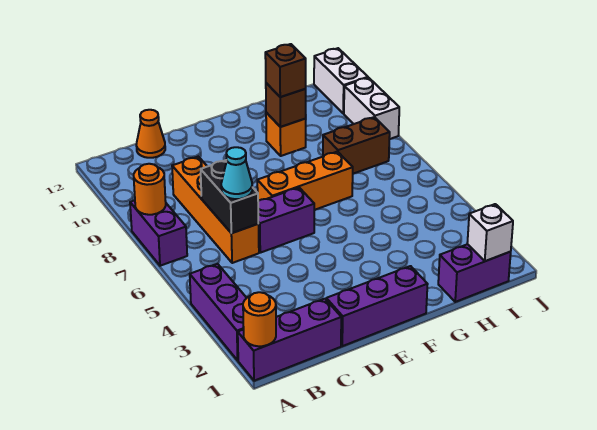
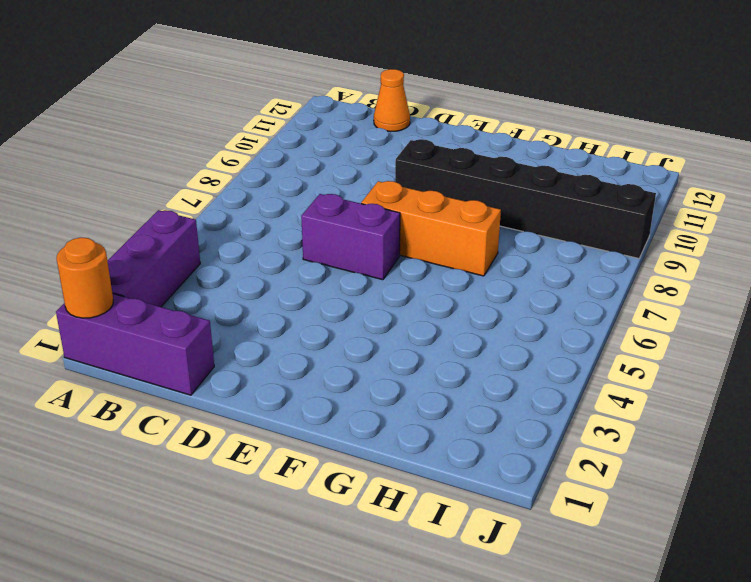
black brick E9:J9 level 1 -> white brick J9:J10 level 1
none -> purple brick A7:A8 level 1
none -> orange brick C6:C9 level 1
none -> purple brick D1:F1 level 1

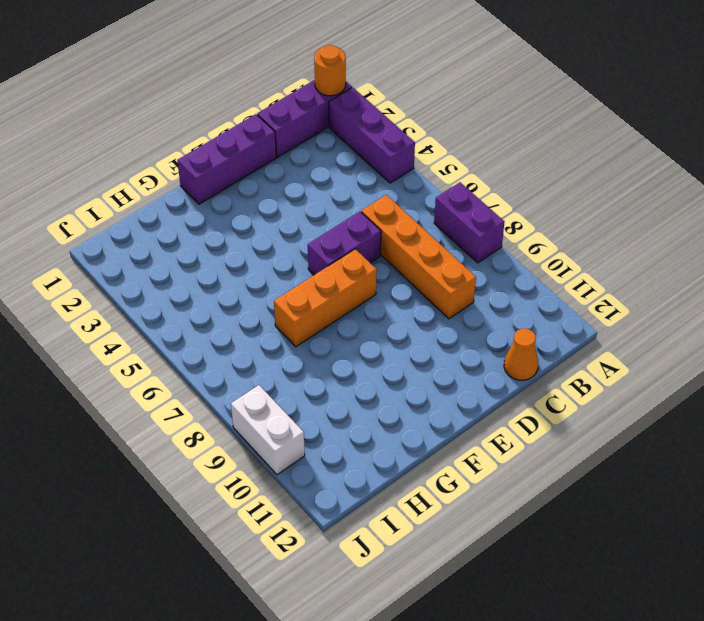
none -> orange brick G10 level 1
none -> purple brick H1:I1 level 1
none -> brown brick H8:I8 level 1

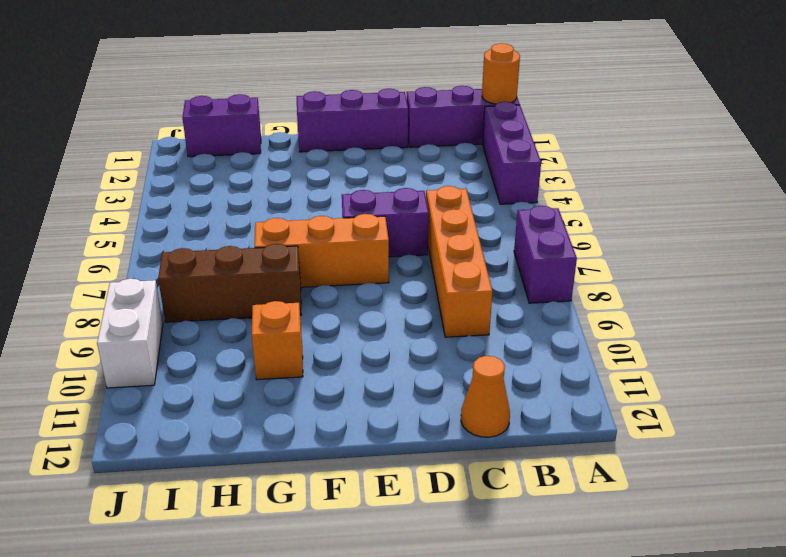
brown brick G8:I8 level 1 -> brown brick H8:I8 level 1
none -> white brick J11:J12 level 1
none -> orange round brick A8 level 2
none -> black brick C6:C7 level 2

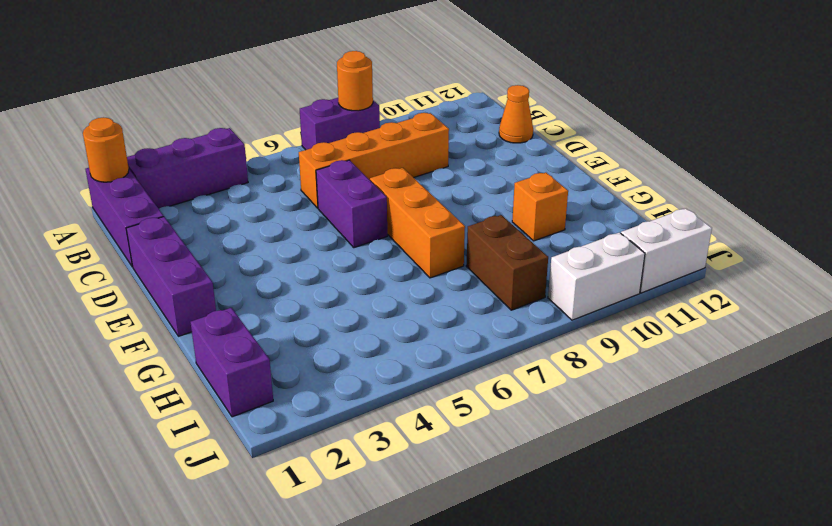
none -> black brick C6:C7 level 2
none -> brown brick G10 level 2
none -> white brick I1 level 2

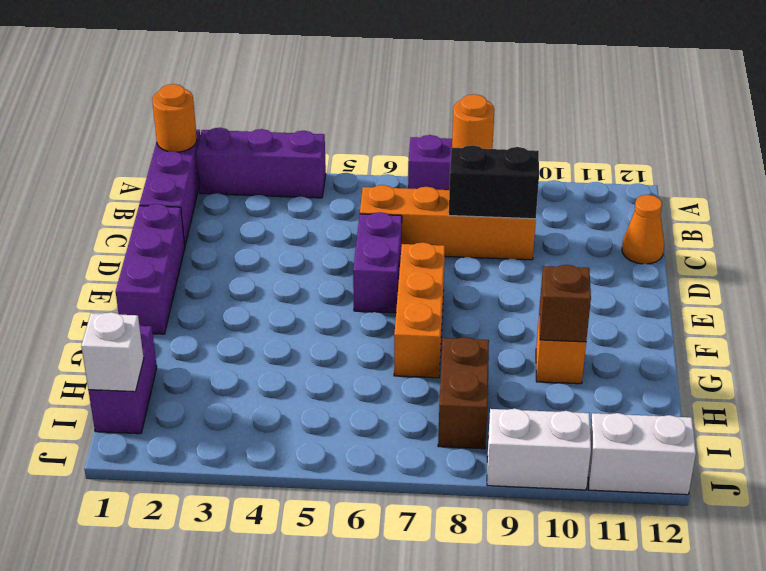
black brick C8:C9 level 2 -> black brick C6:C7 level 2
none -> cyan cone C6 level 3
none -> brown brick G10 level 3

